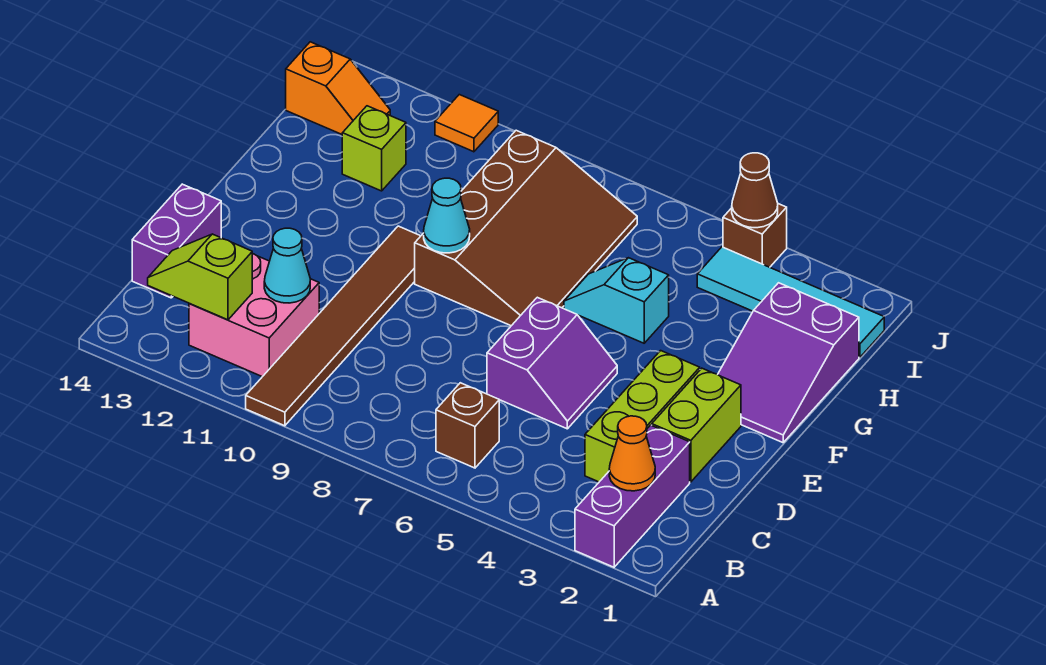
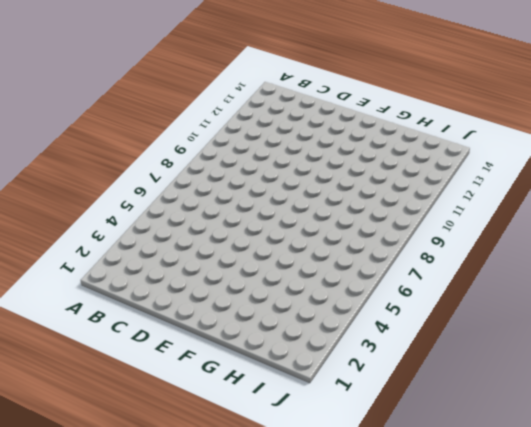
none -> purple brick A2:C2 level 1
none -> brown tile A10:F10 level 1
none -> brown brick B6 level 1

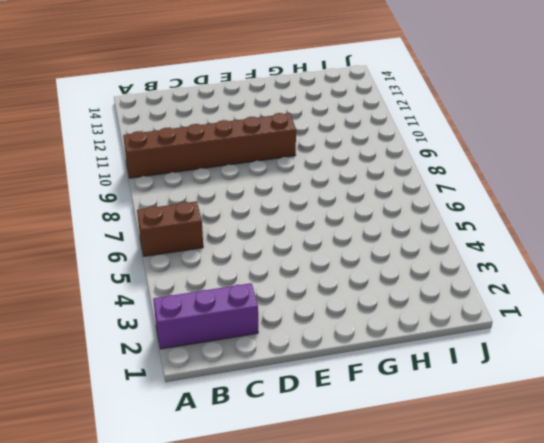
brown brick A6:B6 level 1 -> brown brick B6 level 1
brown brick A10:F10 level 1 -> brown tile A10:F10 level 1
none -> pink brick B11:C12 level 1
none -> lime brick C3:E3 level 1
none -> purple brick C14:D14 level 1

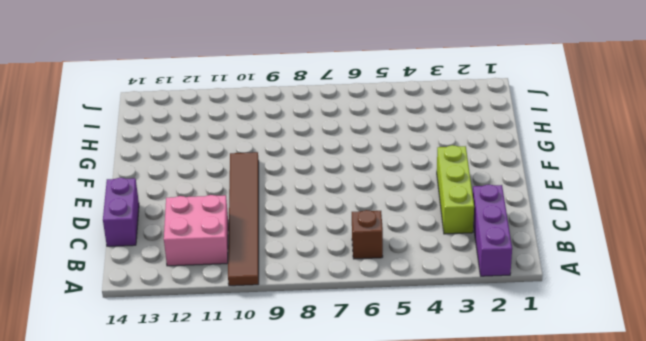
none -> lime brick D2:E2 level 1
none -> purple slope D5:E6 level 1 top 6
none -> purple slope F1:H2 level 1 top H

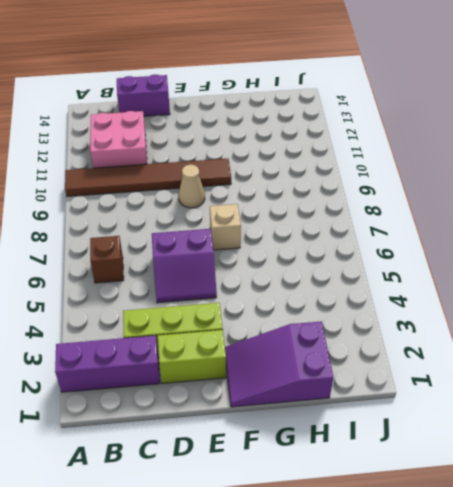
tan cone E9 level 1 -> none
tan brick F7 level 1 -> brown slope F7:I9 level 1 top 9
none -> cyan slope G5:G6 level 1 top 5
none -> lime brick H12 level 1
none -> cyan tile I1:I4 level 1

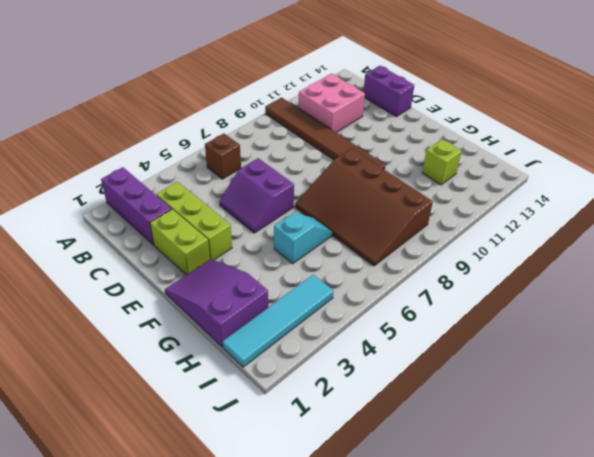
none -> orange slope I13:I14 level 1 top 14
none -> brown brick J4 level 1
none -> orange tile J11 level 1

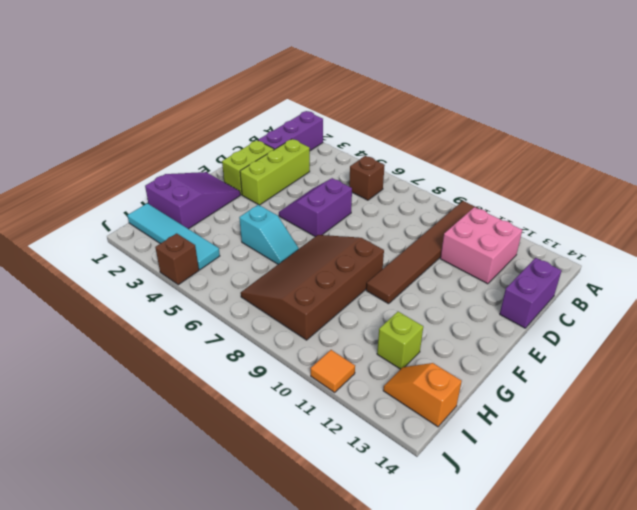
none -> orange cone B2 level 2
none -> lime slope B12:B13 level 2 top 12
none -> cyan cone C11 level 2

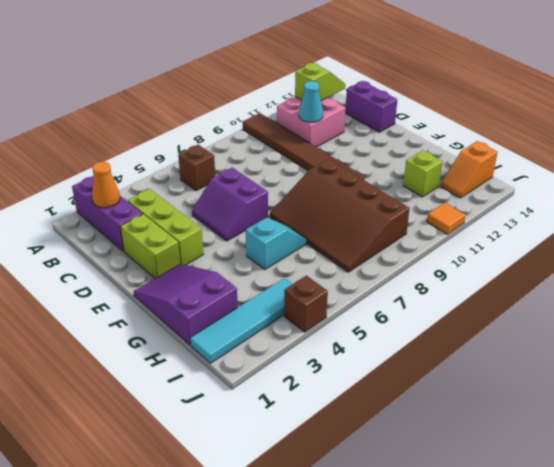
none -> cyan cone F9 level 2
none -> brown cone J4 level 2

